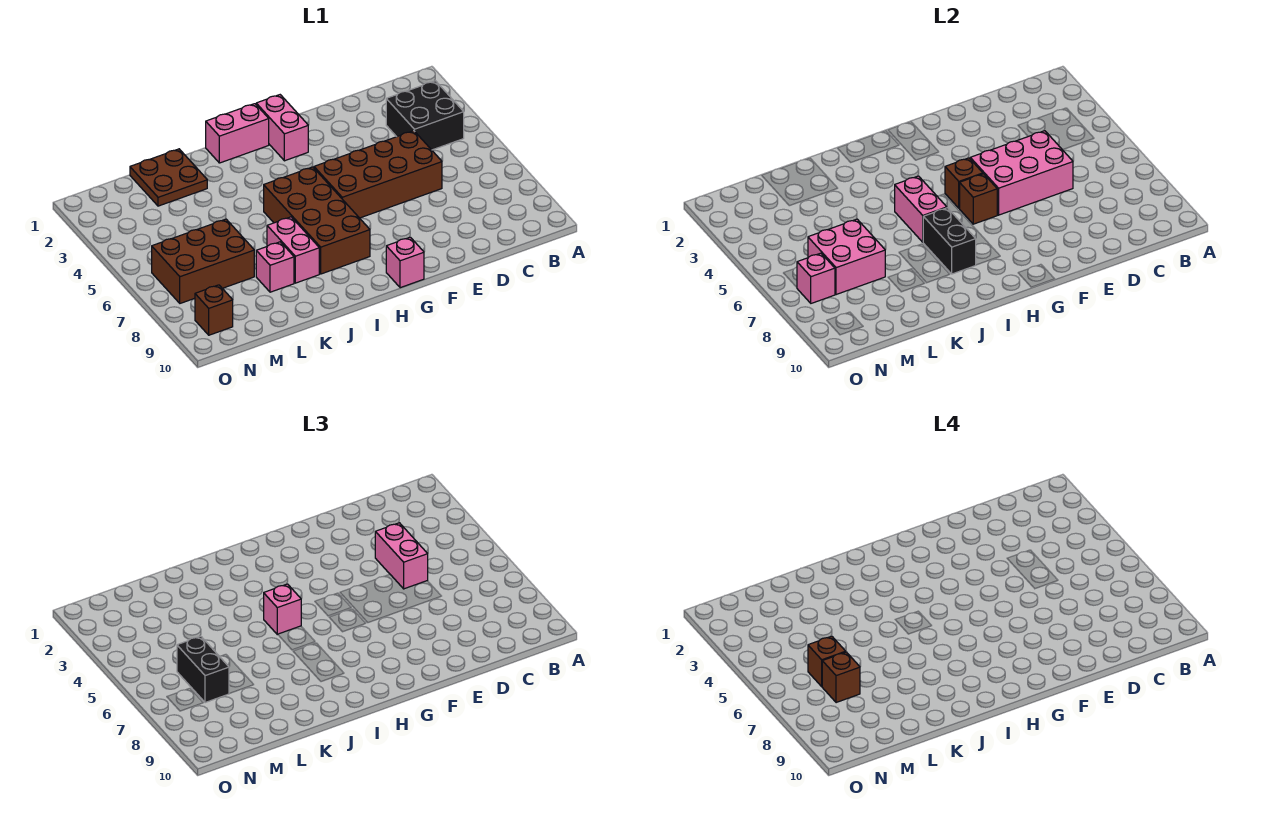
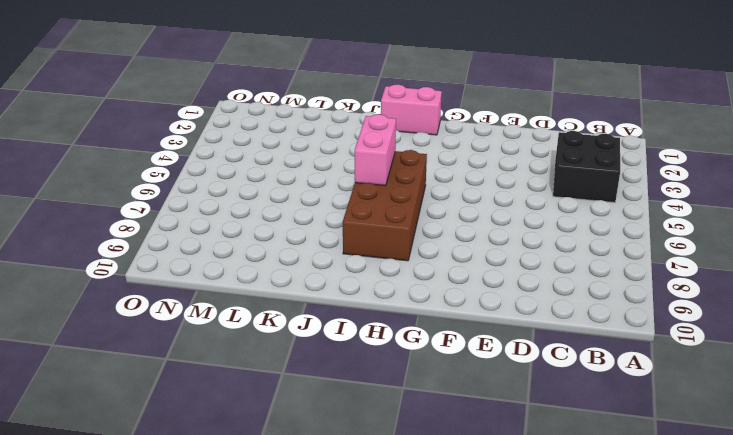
none -> brown brick D5:G6 level 1
none -> pink brick G1:G2 level 1
none -> pink brick G10 level 1

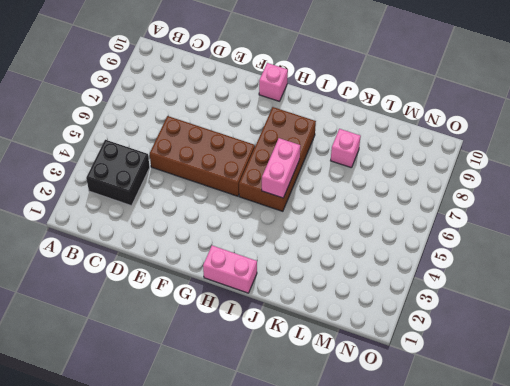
none -> pink brick G1:G2 level 1
none -> pink brick J7:J8 level 1
none -> brown plate K1:L2 level 1

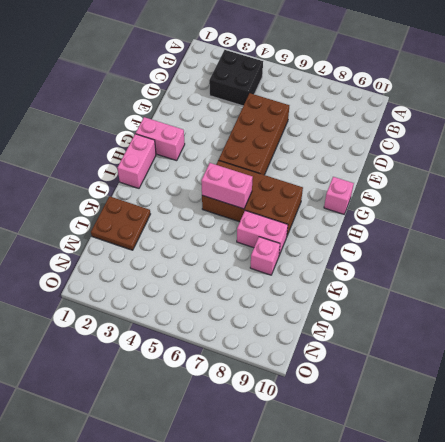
none -> brown brick L6:N7 level 1
none -> brown brick N9 level 1
none -> pink brick D5:F6 level 2

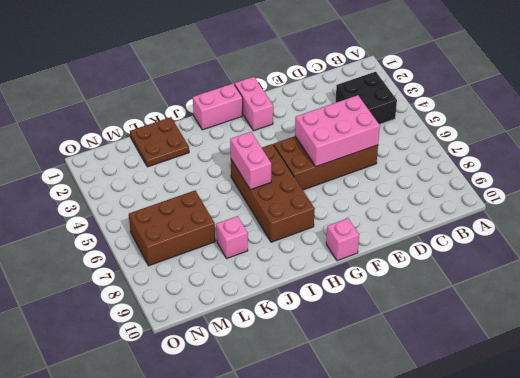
none -> pink brick J7:J8 level 1
none -> brown brick N9 level 1
none -> brown brick G5 level 2

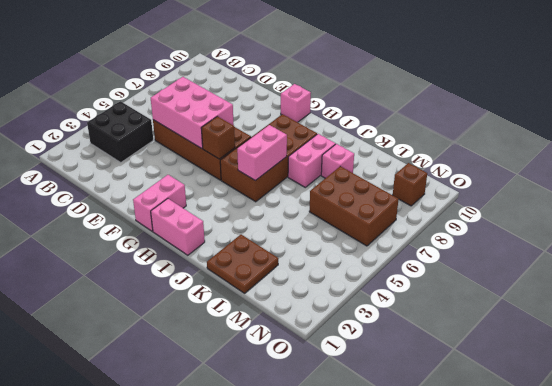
none -> brown brick G6 level 2
none -> black brick I7:I8 level 2
none -> pink brick L6:M7 level 2

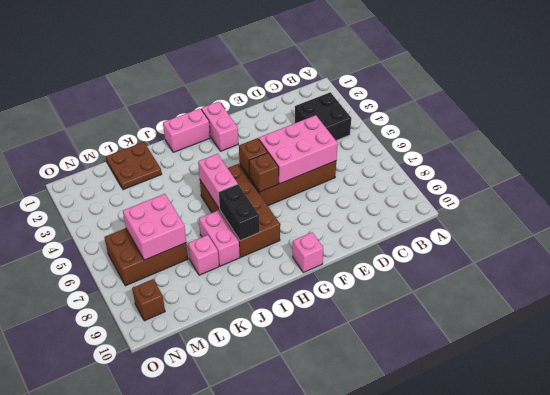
none -> pink brick N7 level 2
none -> pink brick D4:D5 level 3
none -> pink brick I5 level 3

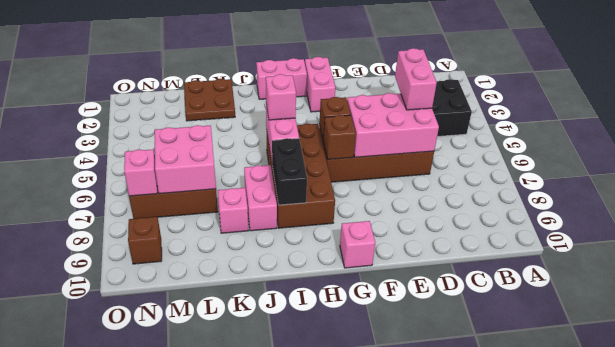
none -> black brick M6:M7 level 3
none -> brown brick M6 level 4
none -> brown brick M7 level 4

